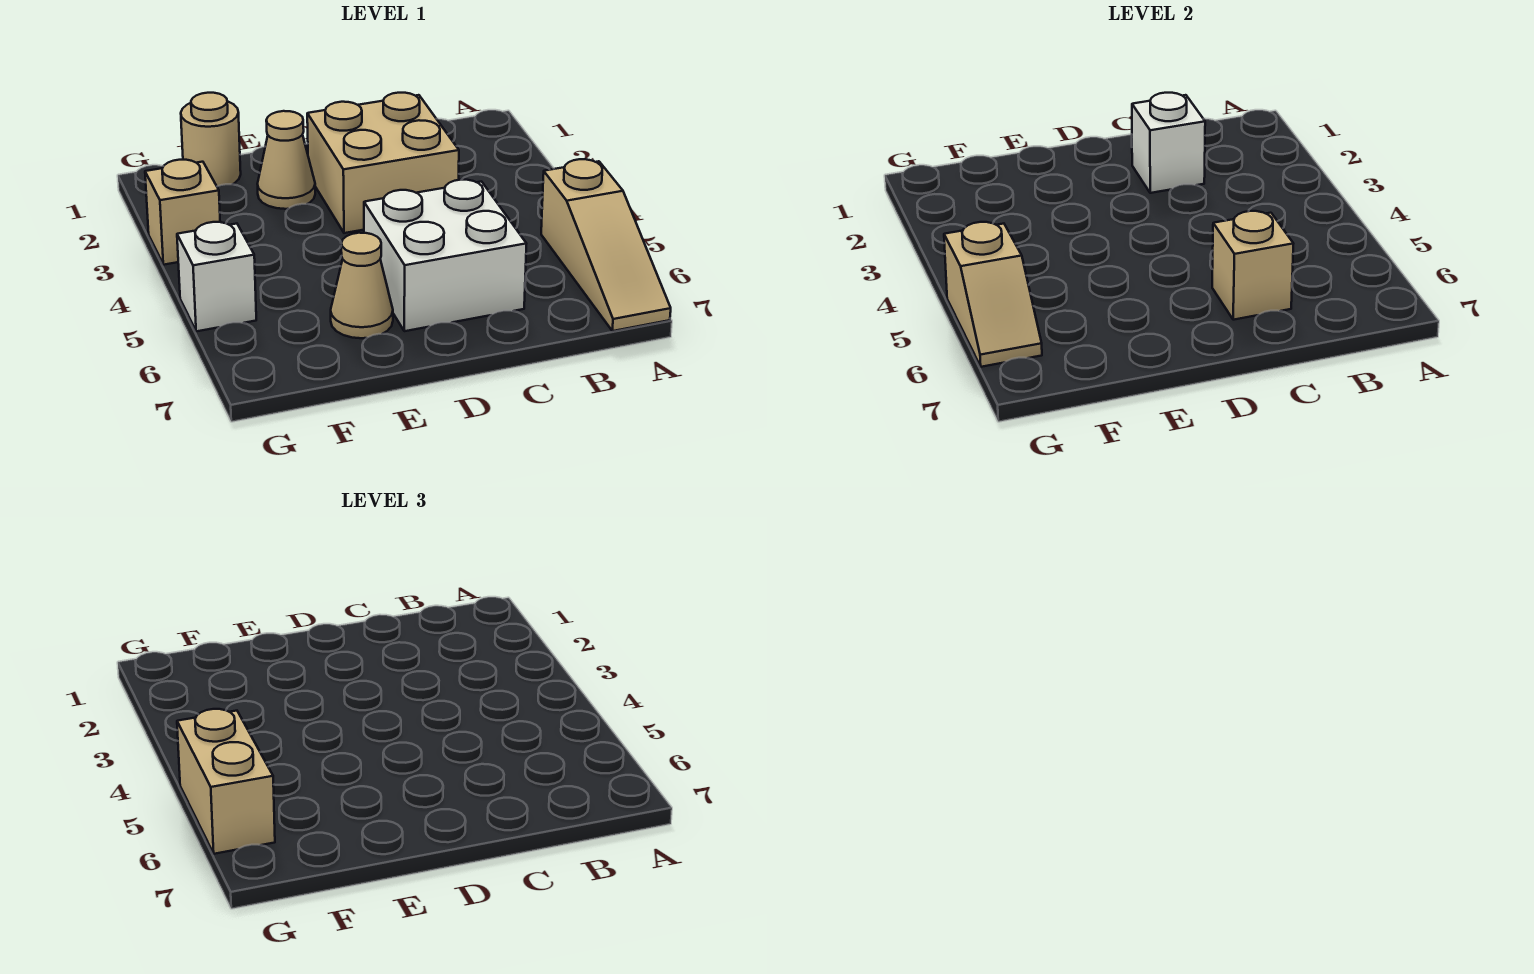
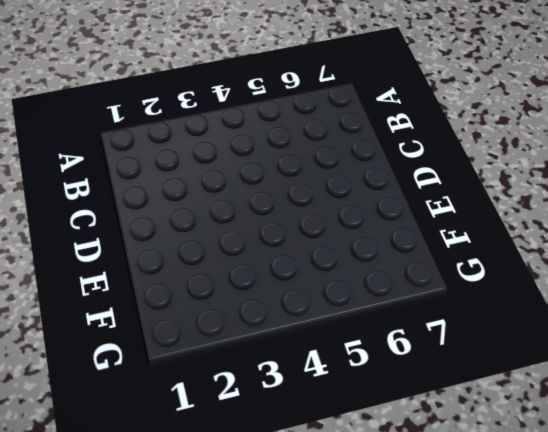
none -> tan slope A5:A7 level 1 top 5
none -> tan brick C2:D3 level 1
none -> white brick C5:D6 level 1

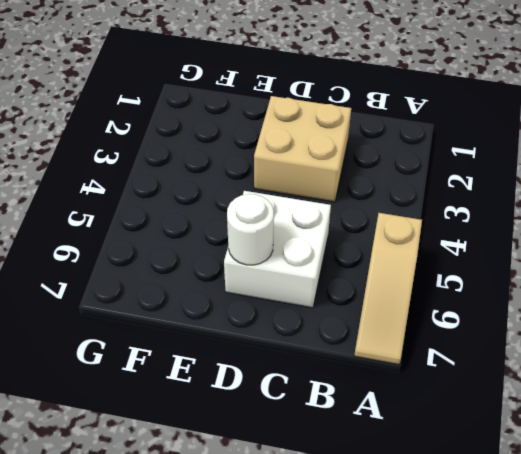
white round brick D6 level 2 -> none
none -> tan cone E2 level 1
none -> tan cone E6 level 1
none -> tan round brick F1 level 1

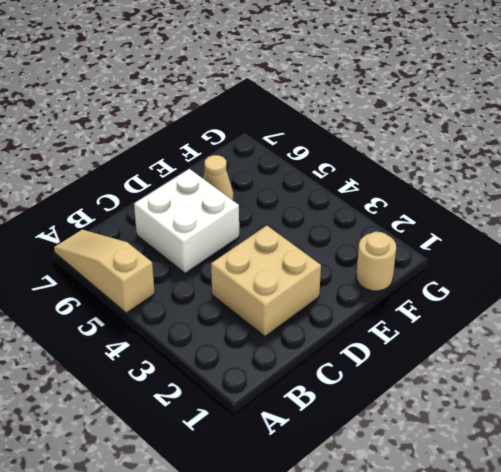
none -> tan cone E2 level 1
none -> tan brick G3 level 1
none -> white brick G5 level 1

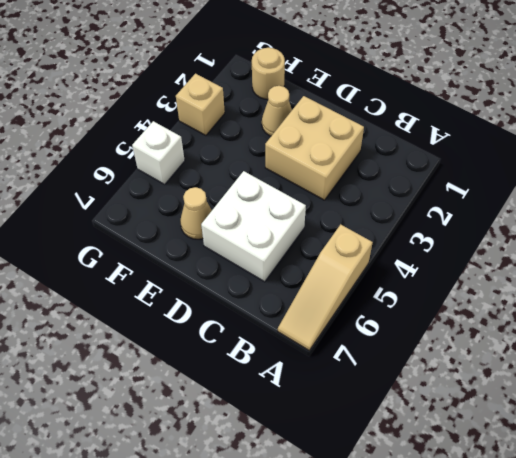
none -> white brick C2 level 2
none -> tan brick C6 level 2
none -> tan slope G5:G6 level 2 top 5

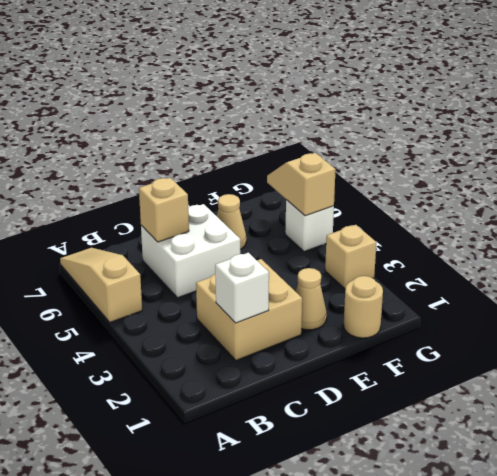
none -> tan brick G5:G6 level 3

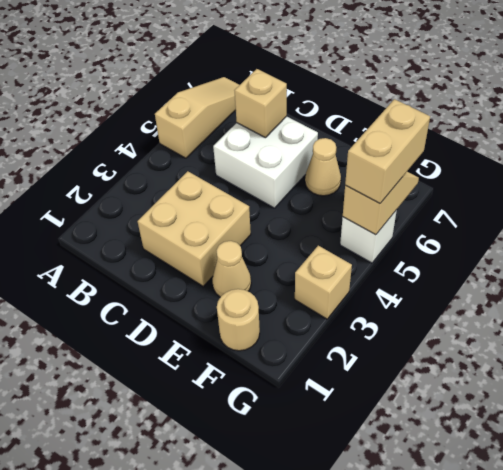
none -> white brick C2 level 2

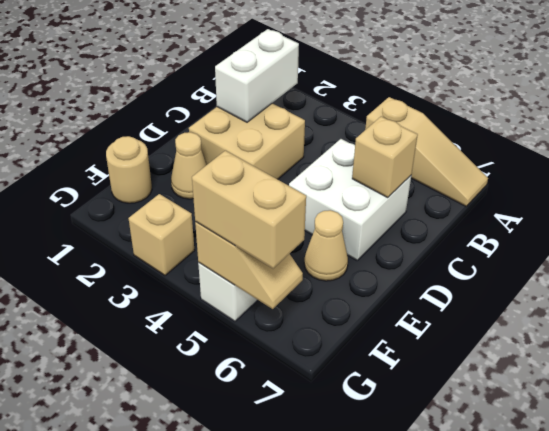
white brick B2:C2 level 2 -> white brick C2 level 2

